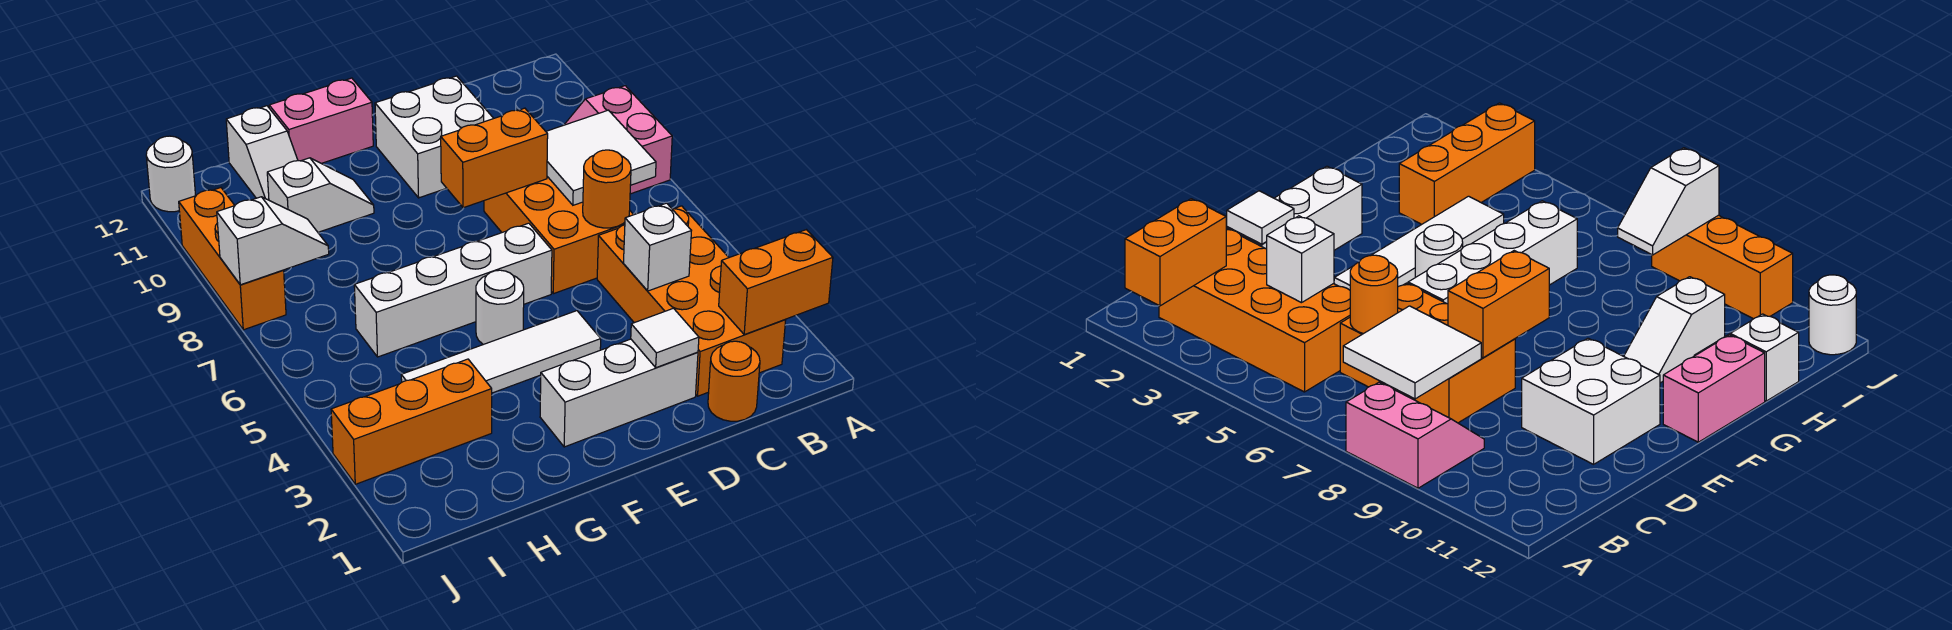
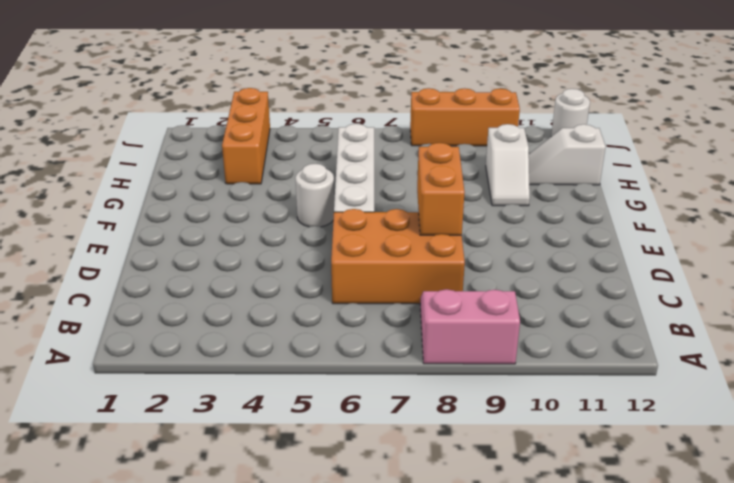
none -> orange brick B2:C5 level 1
none -> orange round brick C1 level 1
none -> white brick D2:F2 level 1

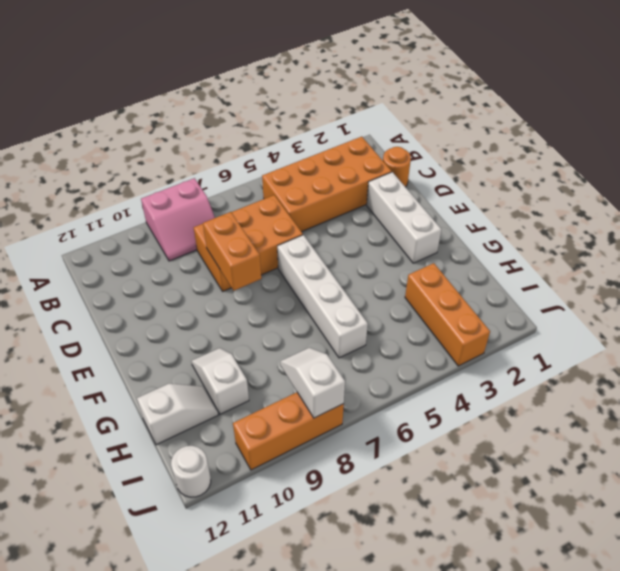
none -> white brick D10:E11 level 1
none -> white tile E4:H4 level 1
none -> white round brick F5 level 1

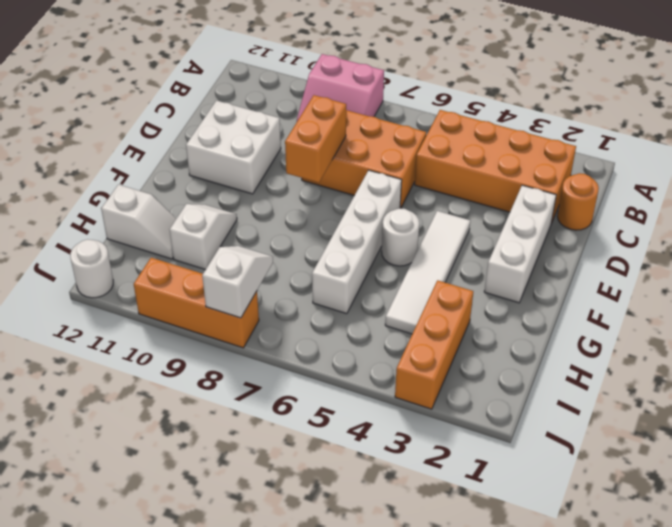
none -> pink brick F12:G12 level 1
none -> orange brick A2:B2 level 2
none -> white tile B7:C8 level 2

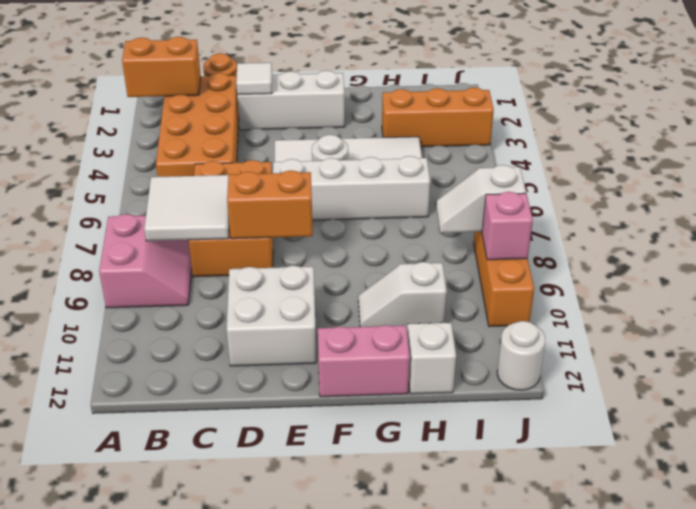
pink brick J9 level 2 -> none
none -> white brick C4 level 2
none -> orange round brick C6 level 2

